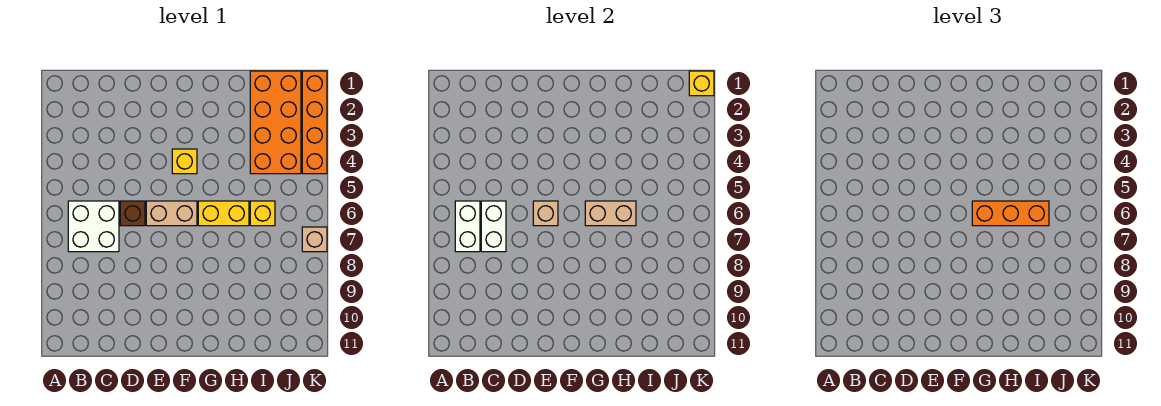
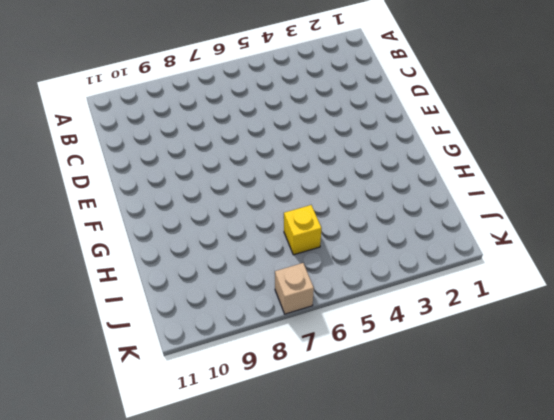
none -> white brick B6:C7 level 1
none -> brown brick D6 level 1
none -> tan brick E6:F6 level 1

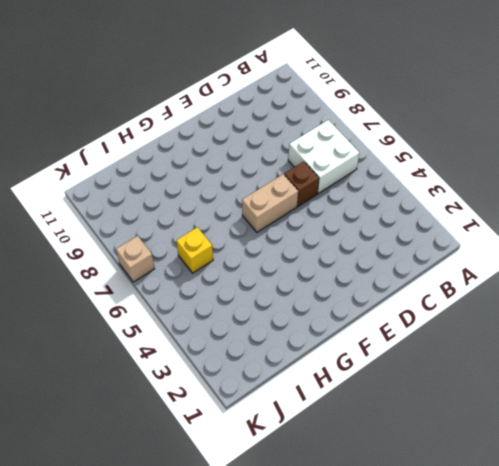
none -> yellow brick F4 level 1
none -> yellow brick G6:H6 level 1
none -> orange brick I1:J4 level 1

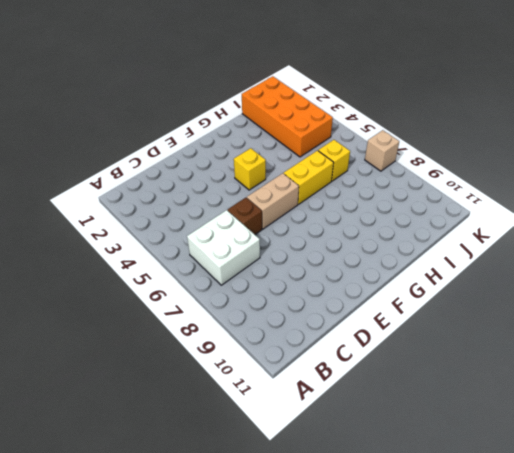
none -> orange brick K1:K4 level 1
none -> white brick B6:B7 level 2
none -> white brick C6:C7 level 2

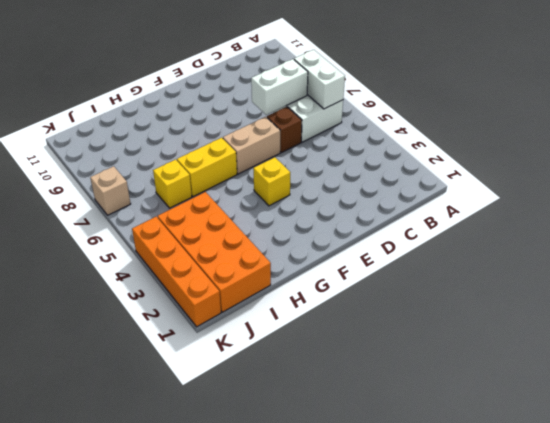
white brick C7:D7 level 2 -> white brick C6:C7 level 2
none -> tan brick E6 level 2
none -> tan brick G6:H6 level 2
none -> yellow brick K1 level 2

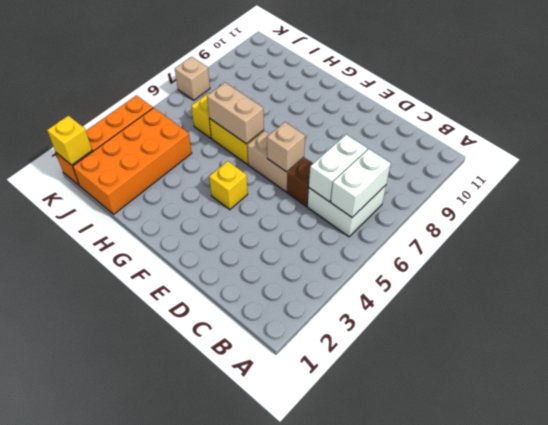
none -> orange brick G6:I6 level 3

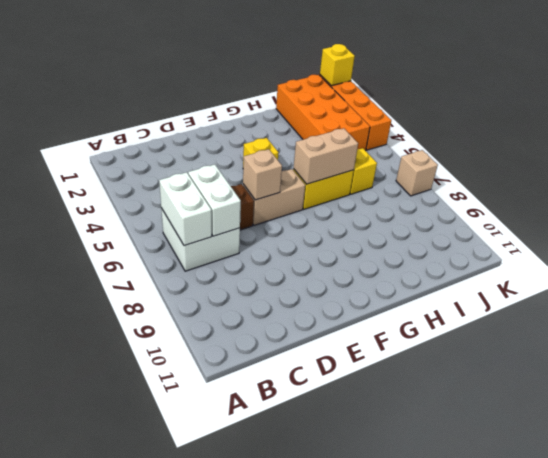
none -> orange brick G6:I6 level 3

